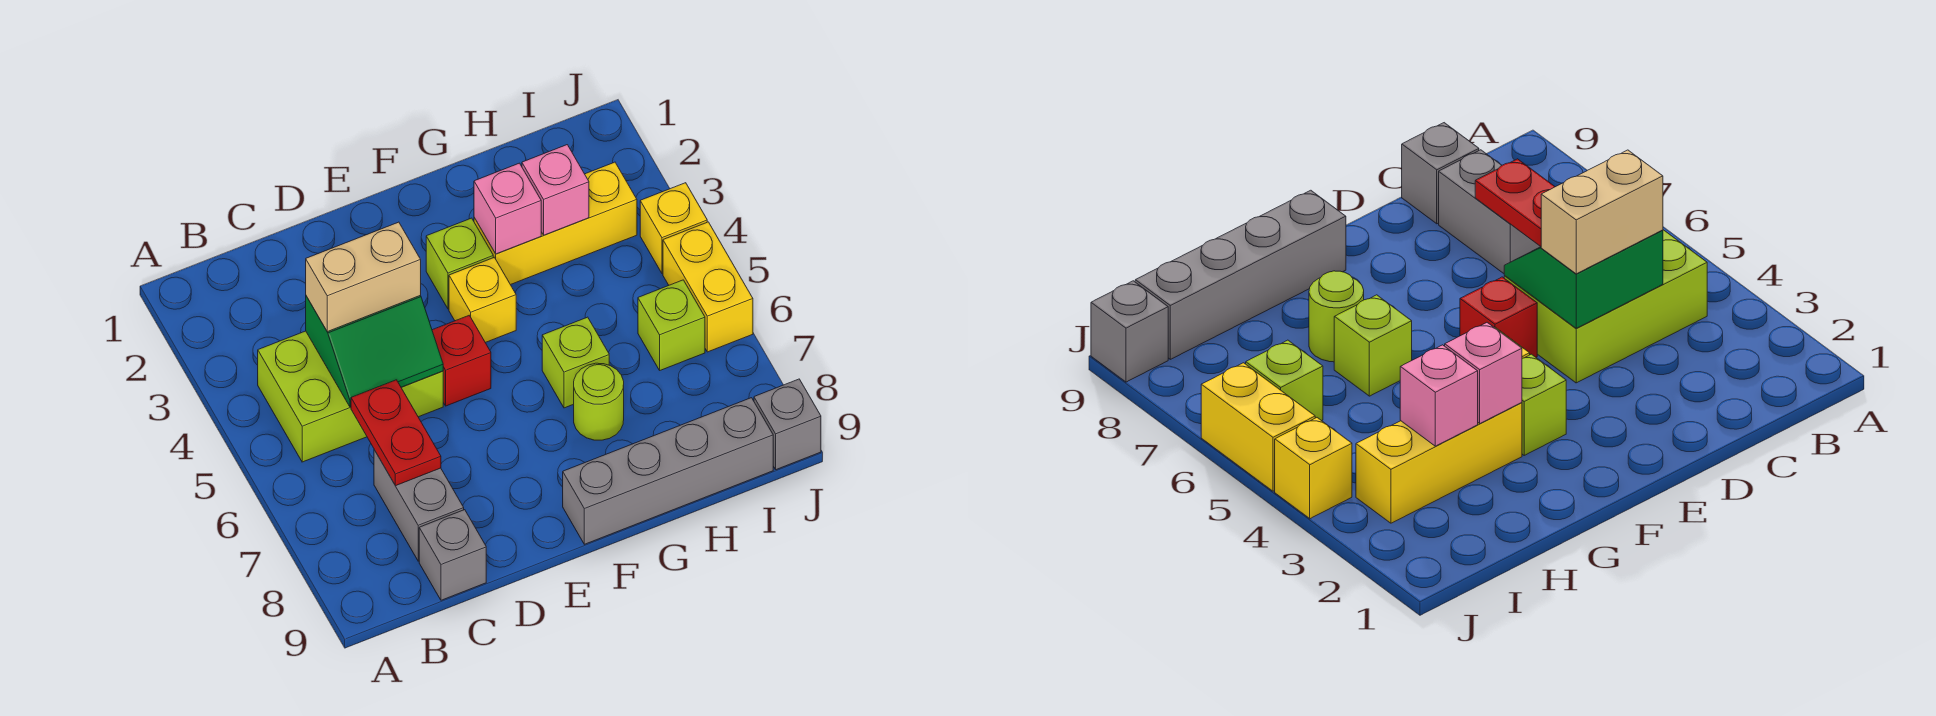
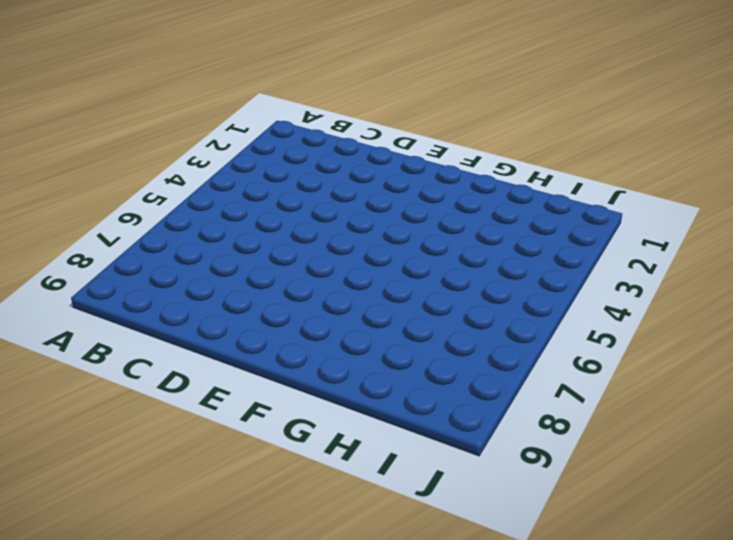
none -> lime brick B4:D5 level 1
none -> grey brick C7:C8 level 1
none -> grey brick C9 level 1

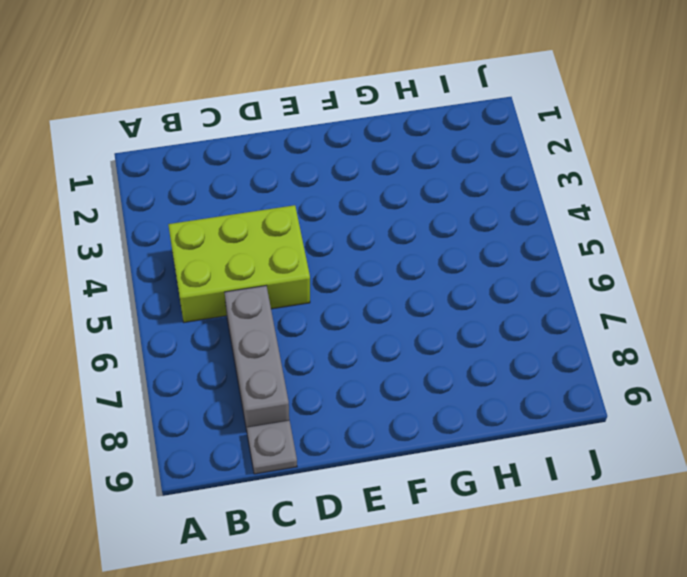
grey brick C6:C8 level 1 -> grey brick C7:C8 level 1
grey plate C9 level 1 -> grey brick C9 level 1
none -> red brick E5 level 1
none -> lime brick F3 level 1
none -> yellow brick F4 level 1

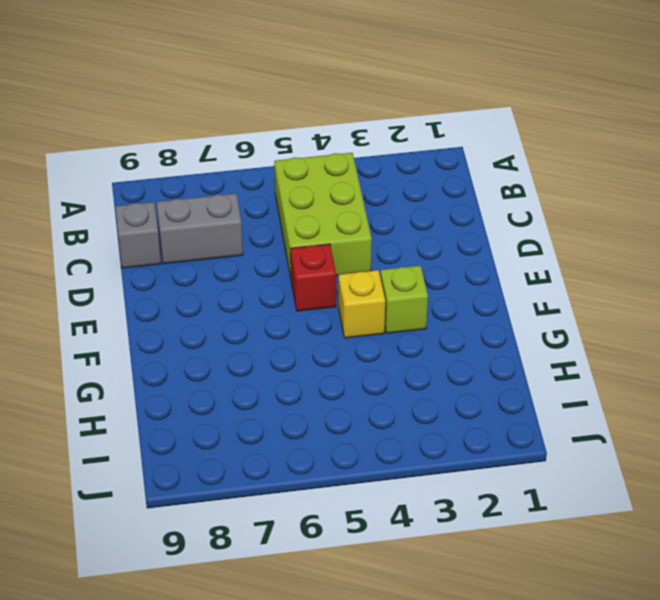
none -> grey brick F9:I9 level 1
none -> yellow brick G3:I3 level 1
none -> lime brick G6 level 1

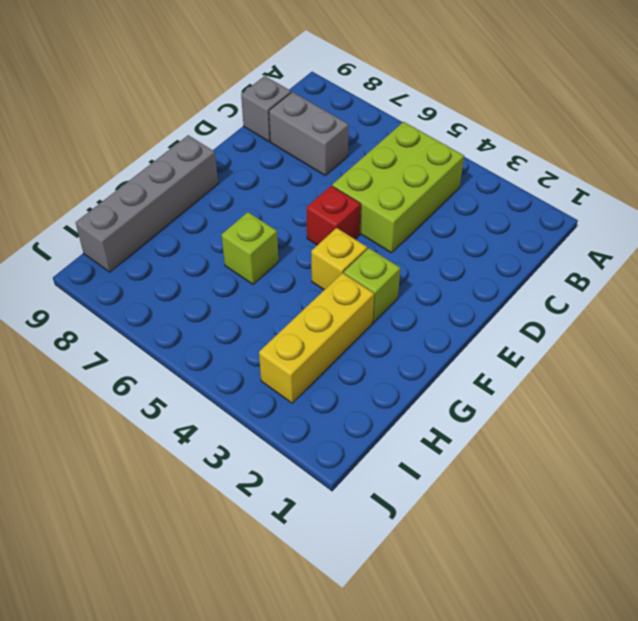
none -> lime round brick G7 level 1
none -> lime brick I6 level 1
none -> yellow brick J4 level 1

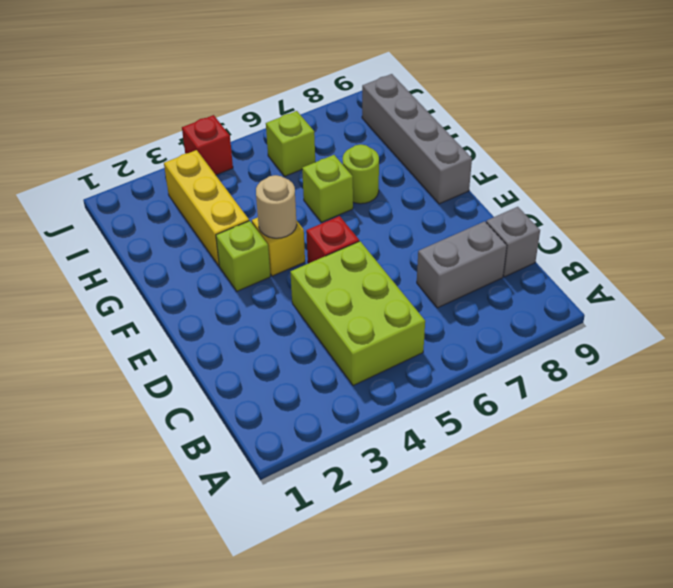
tan round brick F4 level 2 -> none
red brick J4 level 1 -> yellow brick J4 level 1
none -> yellow brick J5:J6 level 1
none -> grey brick J9 level 1
none -> green slope C4:D5 level 2 top 4

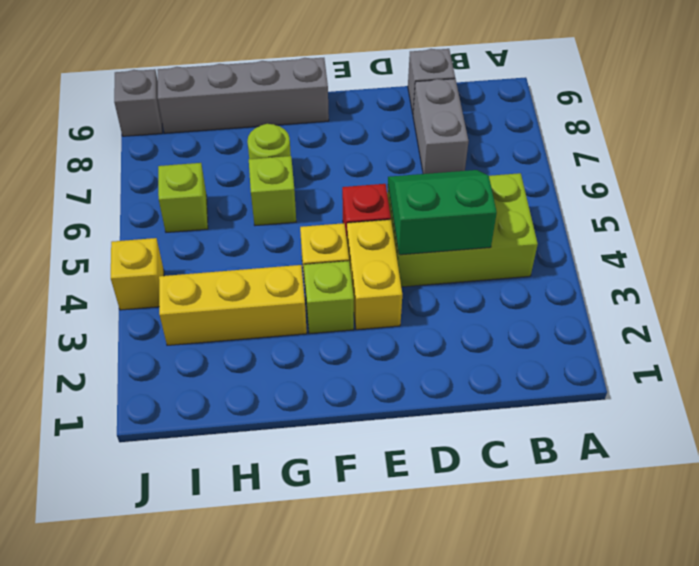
yellow brick E3:E4 level 1 -> yellow brick J5:J6 level 1
none -> red plate C6:C7 level 2
none -> pink brick G3 level 2
none -> pink brick H3 level 2

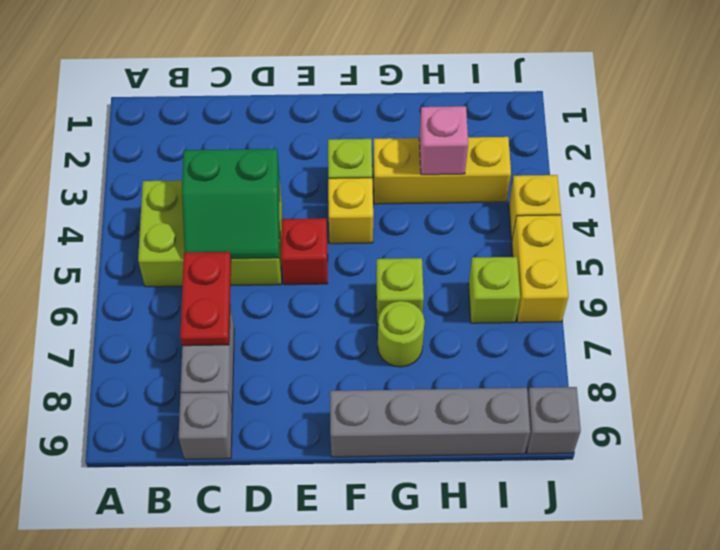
none -> pink brick G3 level 2
none -> tan brick C4:D4 level 3

